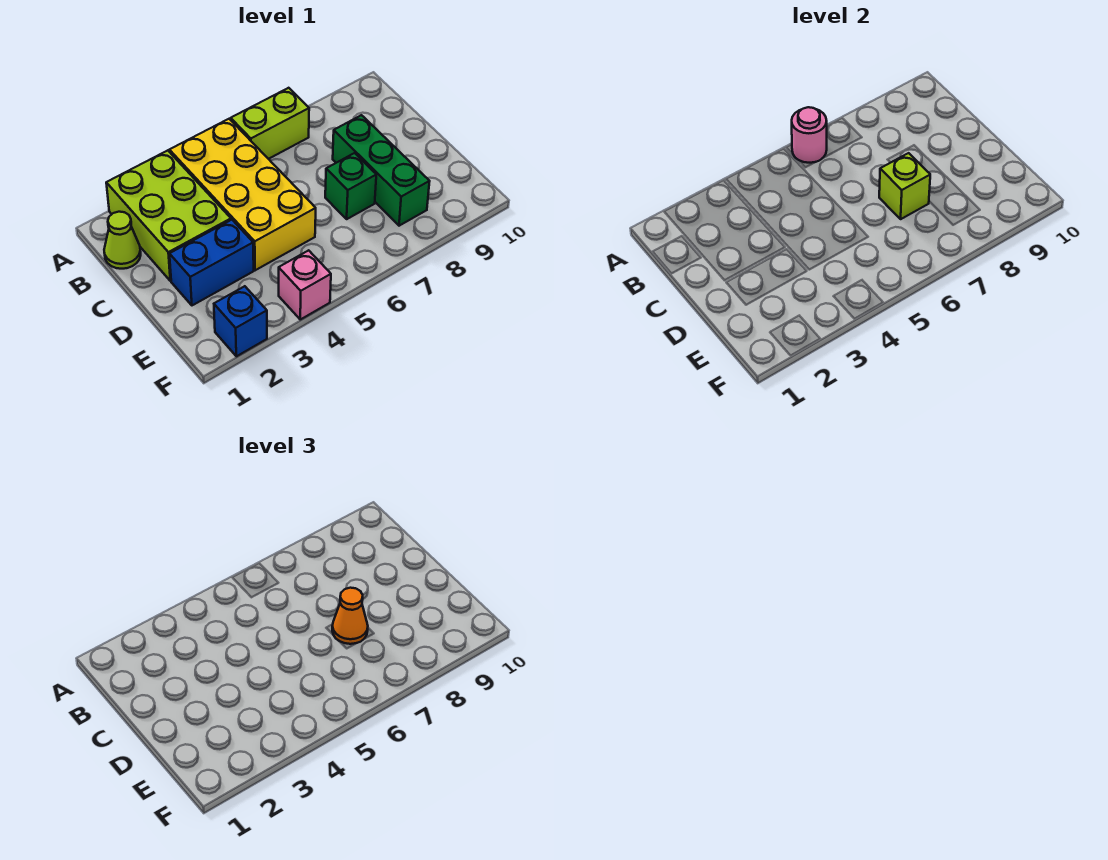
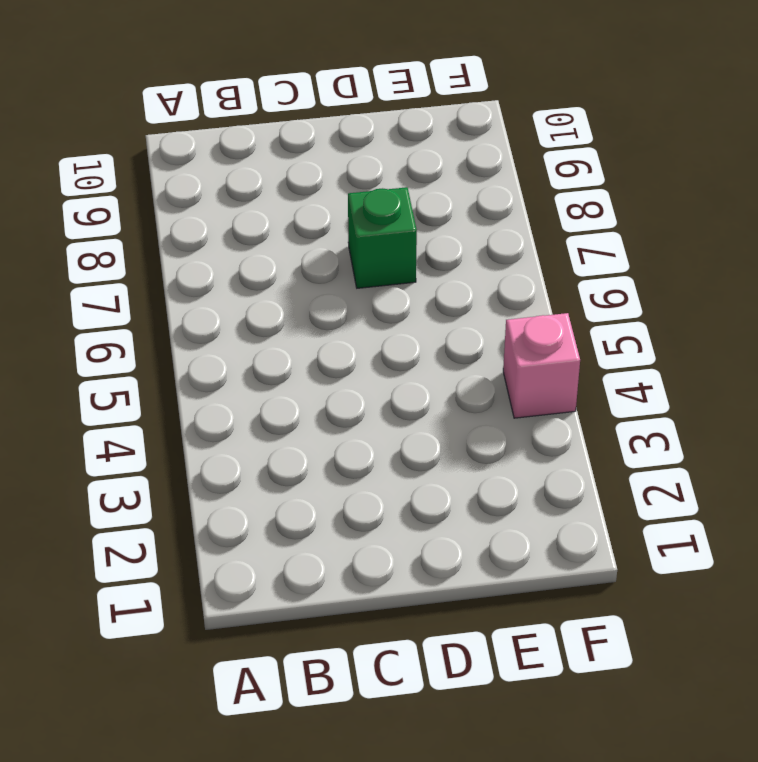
none -> lime brick A2:C3 level 1
none -> yellow brick A4:D5 level 1
none -> lime brick A6:A7 level 1

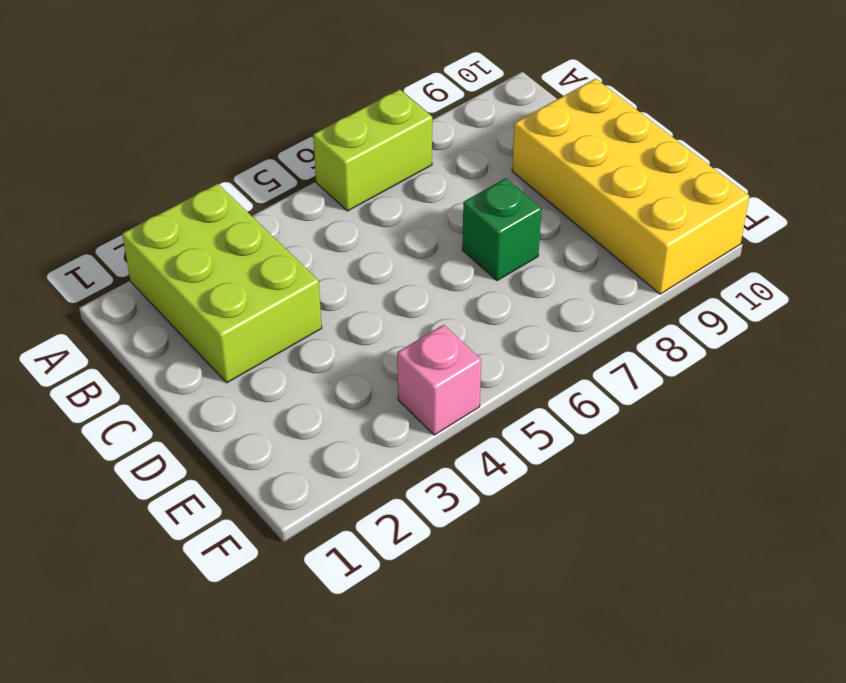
yellow brick C9:F10 level 1 -> yellow brick A4:D5 level 1
none -> lime cone B1 level 1
none -> green brick C8:E8 level 1
none -> blue brick D2:D3 level 1

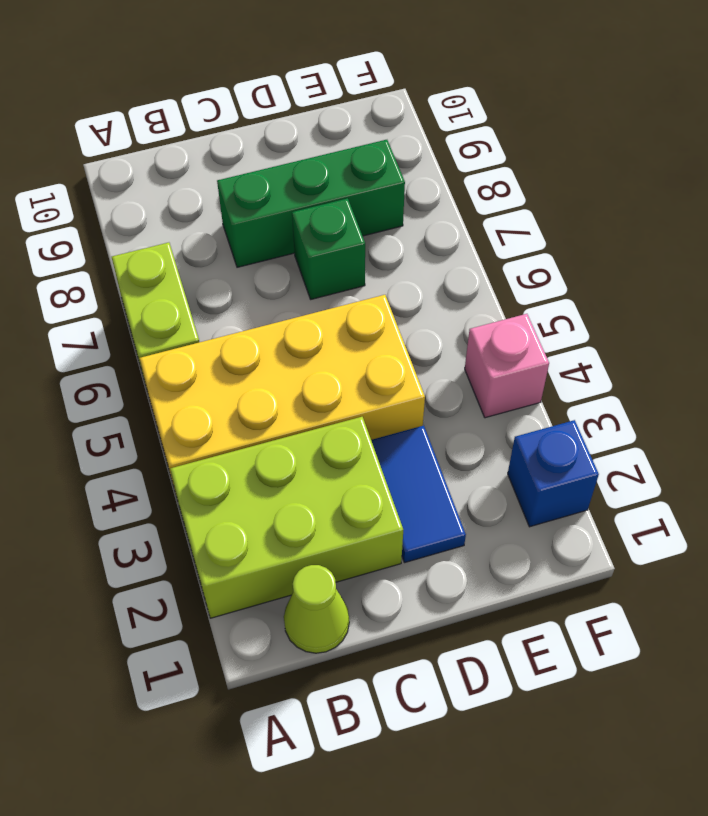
blue tile D2:D3 level 1 -> blue brick D2:D3 level 1
none -> pink round brick A6 level 2
none -> lime brick D7 level 2
none -> orange cone D7 level 3

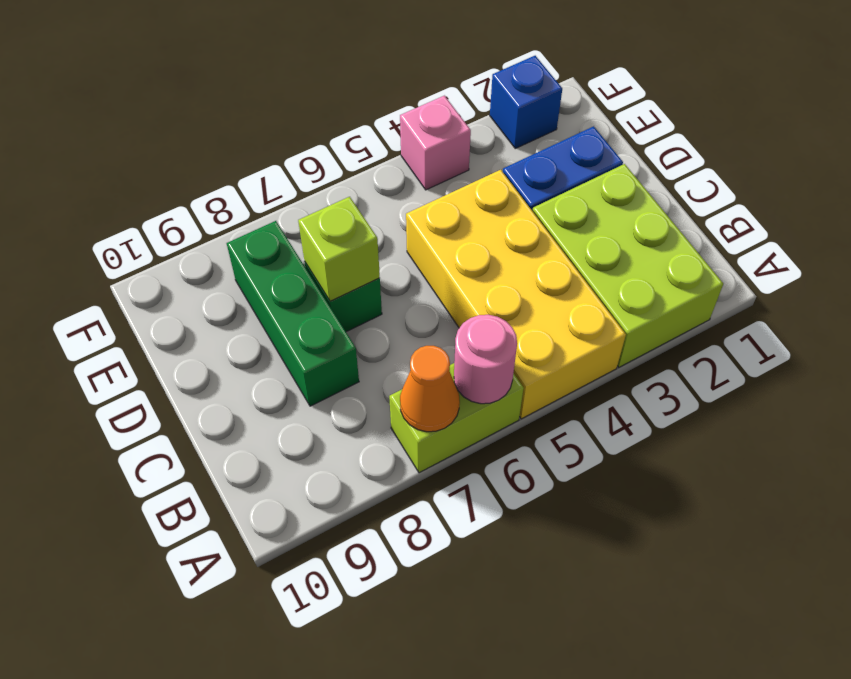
orange cone A7 level 2 -> orange cone D7 level 3
none -> lime cone B1 level 1

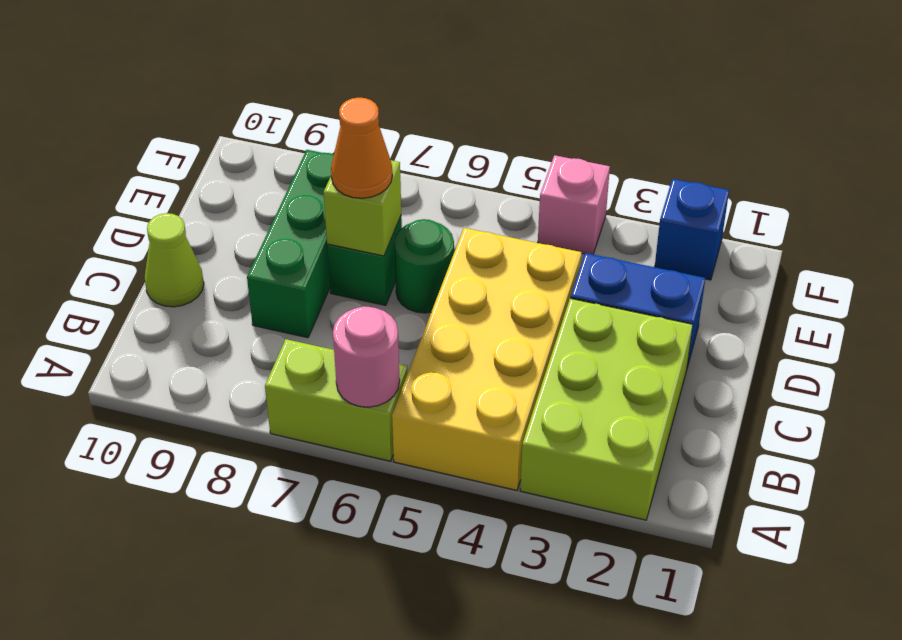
lime cone C10 level 1 -> lime cone B1 level 1
green round brick D6 level 1 -> none

